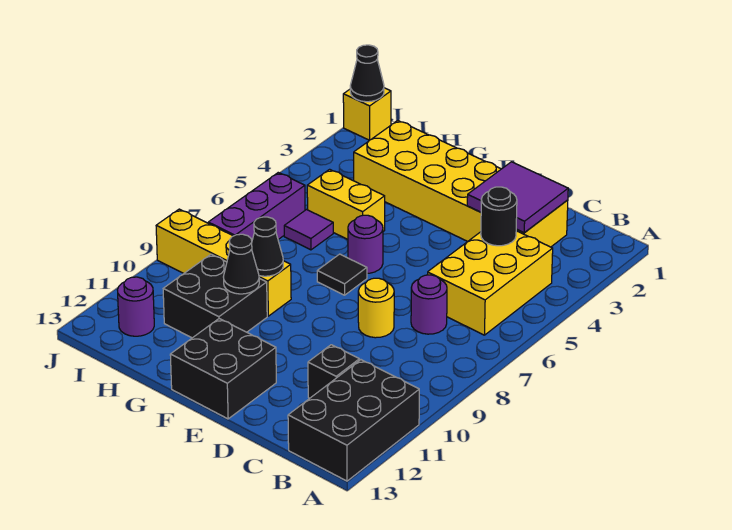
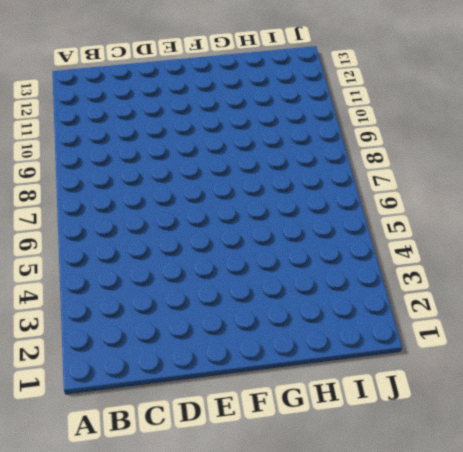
none -> black brick A11:B13 level 1
none -> yellow brick B4:C6 level 1
none -> yellow brick C2:H3 level 1

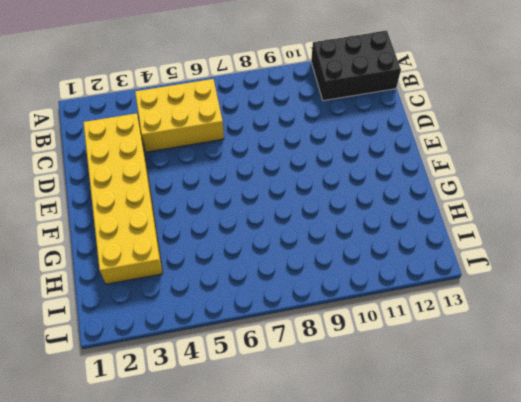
none -> purple round brick C7 level 1
none -> black brick C11 level 1
none -> yellow round brick D8 level 1

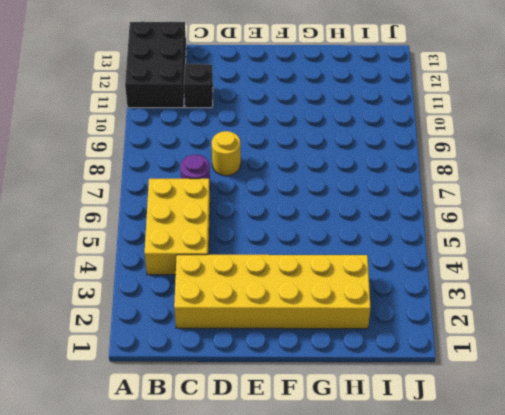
none -> black brick E12:F13 level 1
none -> purple round brick F6 level 1
none -> black tile F7 level 1

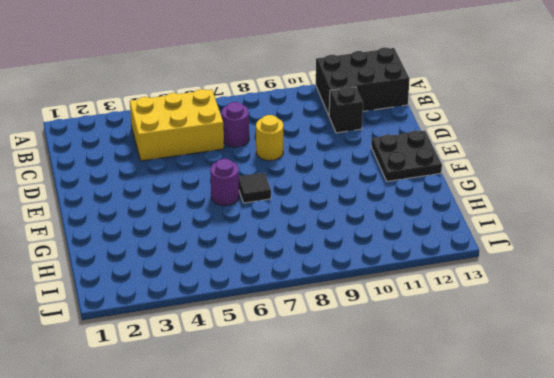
black plate E12:F13 level 1 -> black brick E12:F13 level 1
none -> yellow brick C2:H3 level 1
none -> yellow brick G5:H5 level 1
none -> yellow brick G9:J9 level 1

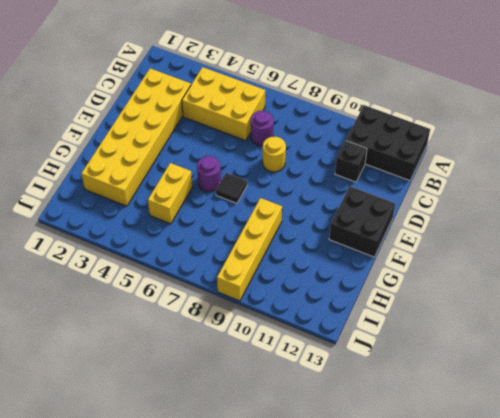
none -> black brick G10:H11 level 1
none -> purple tile H6 level 1
none -> purple brick I6:I8 level 1

